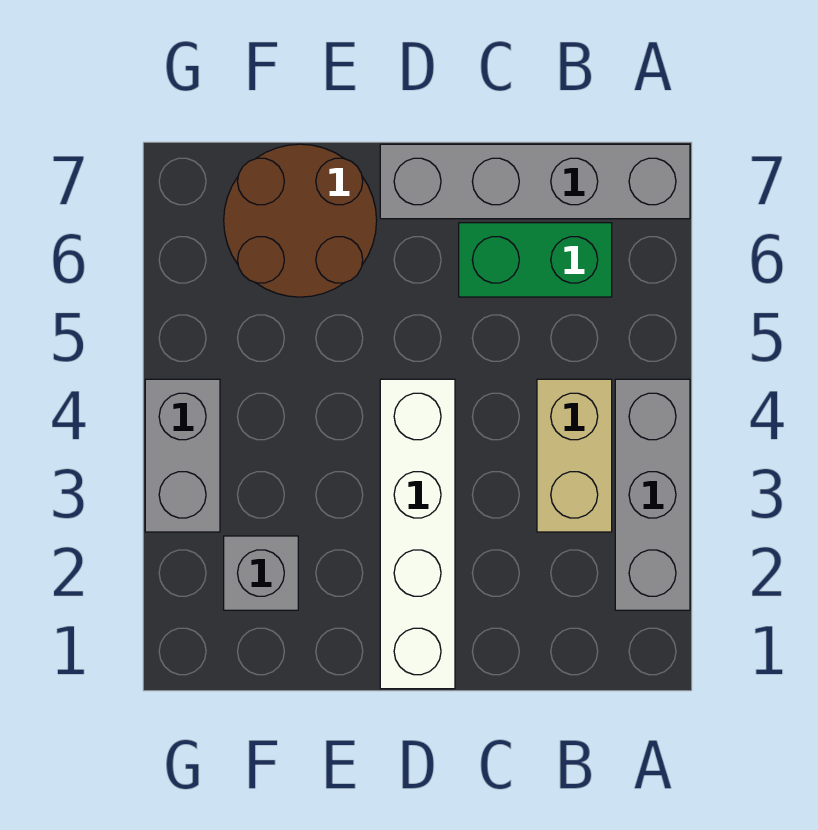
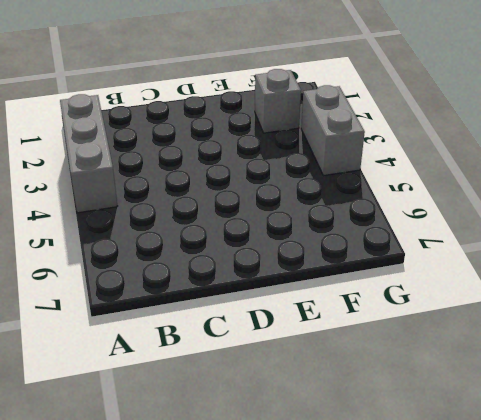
none -> grey brick A7:D7 level 1
none -> tan brick B3:B4 level 1

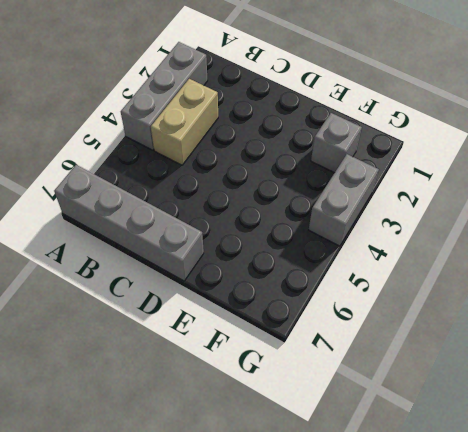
none -> green brick B6:C6 level 1
none -> white brick D1:D4 level 1

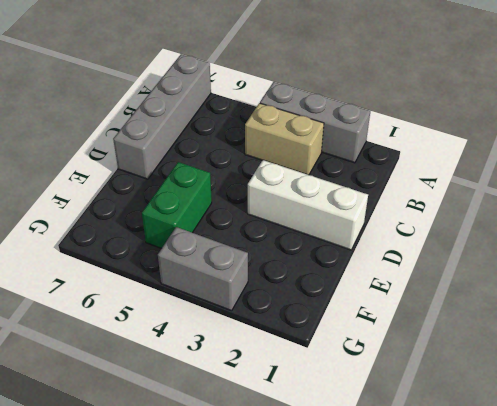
white brick D1:D3 level 1 -> white brick D1:D4 level 1
green brick E5:F5 level 1 -> green brick B6:C6 level 1
none -> brown round brick E6:F7 level 1
none -> grey brick F2 level 1

